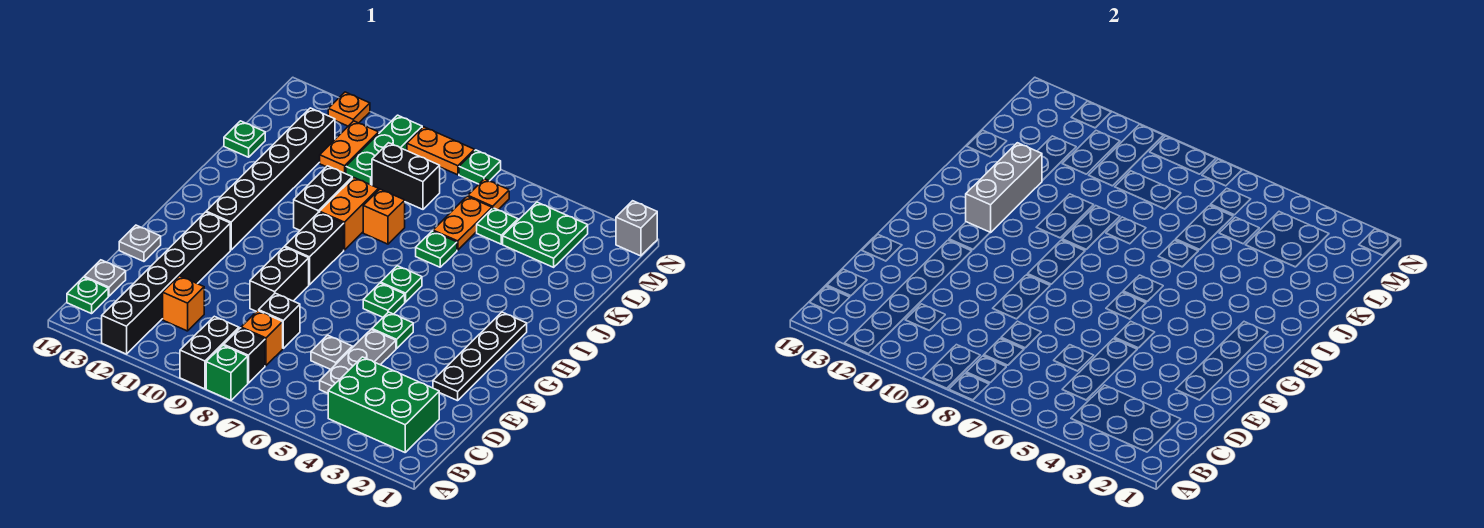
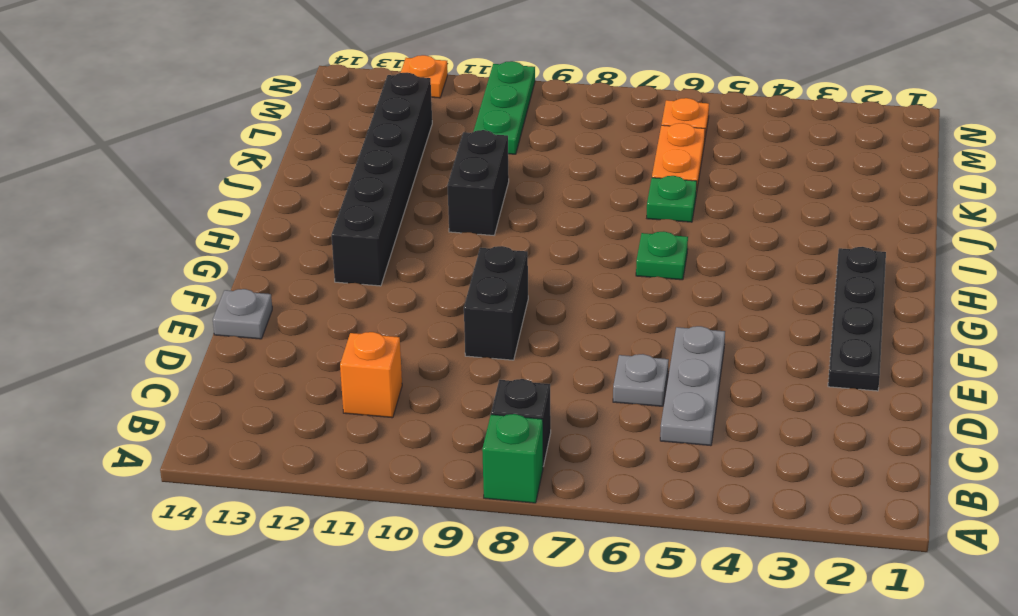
none -> black brick A9:B9 level 1
none -> black brick A12:F12 level 1
none -> green brick B2:C4 level 1
none -> green plate B14 level 1

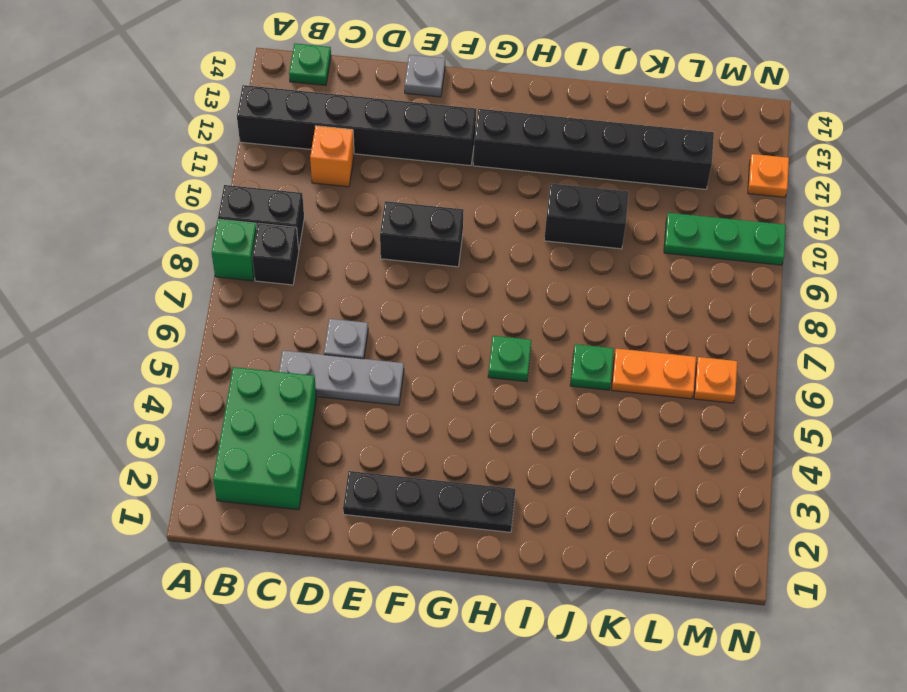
none -> orange brick C8 level 1
none -> grey plate C14 level 1
none -> black brick D8 level 1
none -> green plate F5 level 1

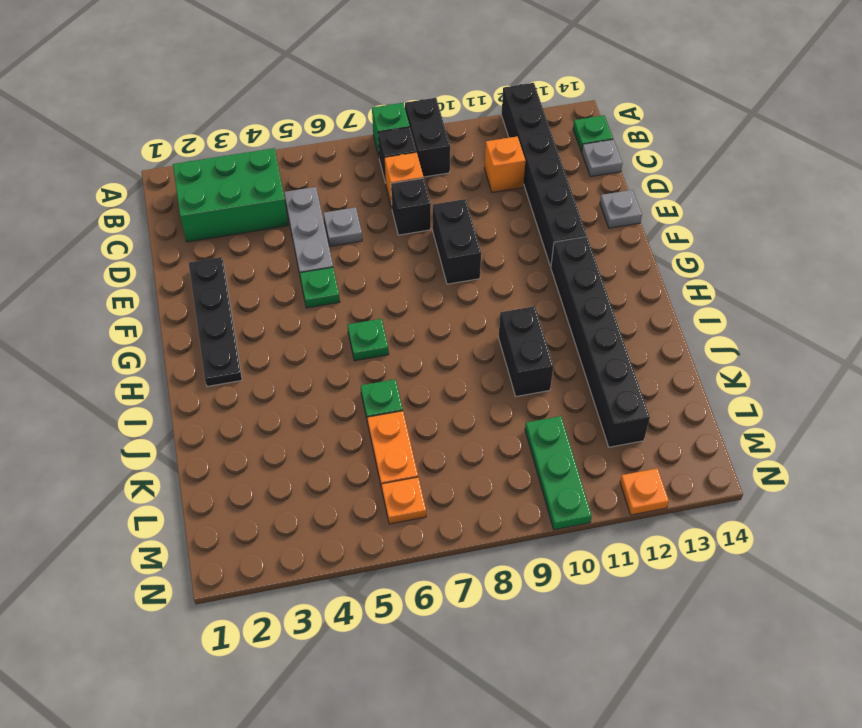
none -> green plate G6 level 1
none -> black brick G9:H9 level 1
none -> orange brick I9:J9 level 1
none -> orange brick J8 level 1

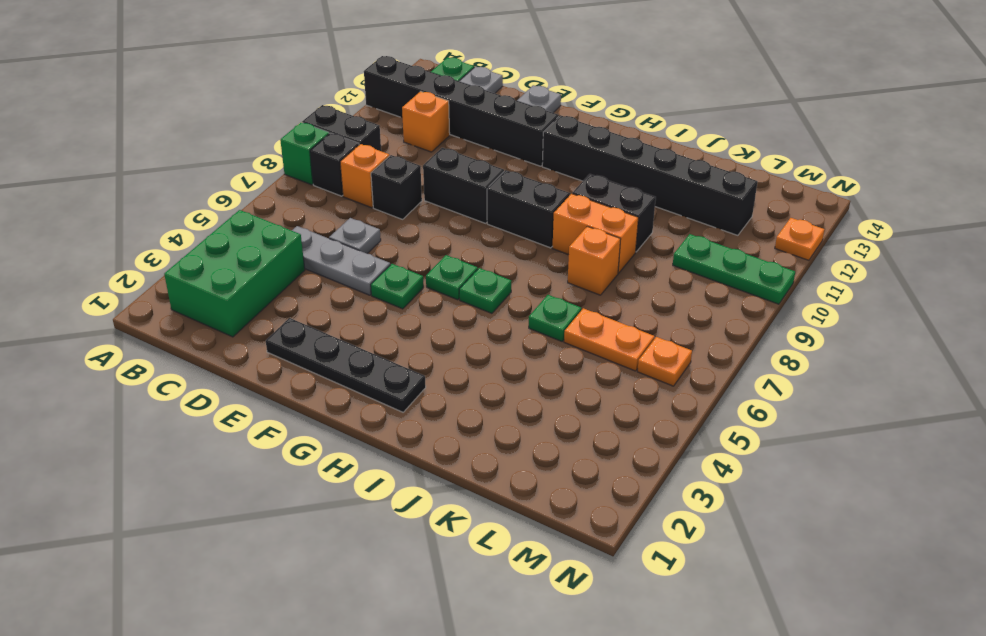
none -> green plate K14 level 1
none -> green plate L3:M4 level 1
none -> green plate L5 level 1
none -> black brick L8:L9 level 1

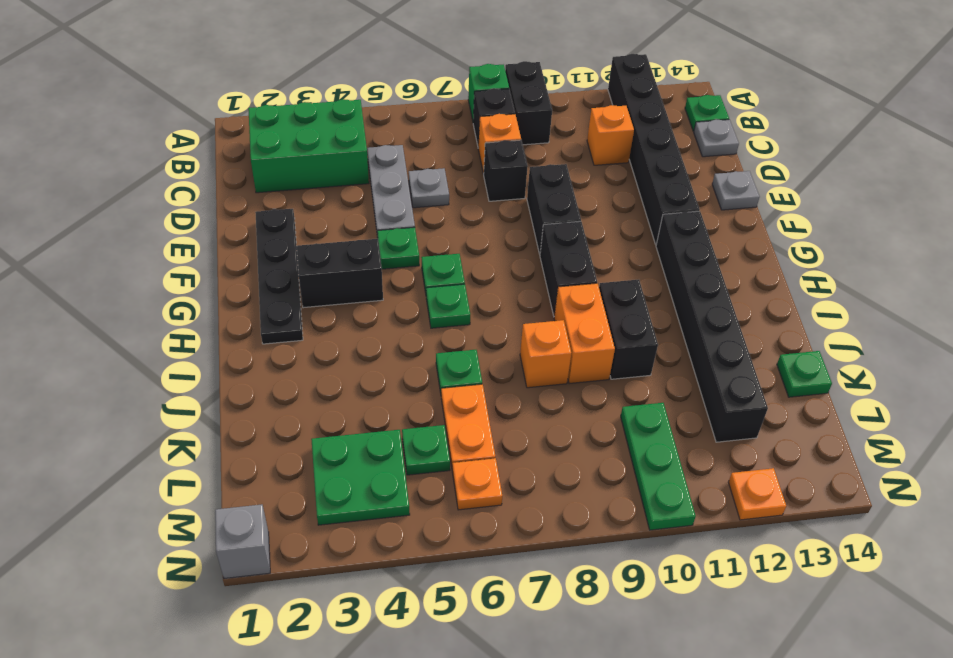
black brick G3:G4 level 1 -> black brick L8:L9 level 1
none -> orange plate L11:M11 level 1
none -> green plate N7 level 1
none -> orange plate N8:N9 level 1
none -> grey brick H12:J12 level 2

